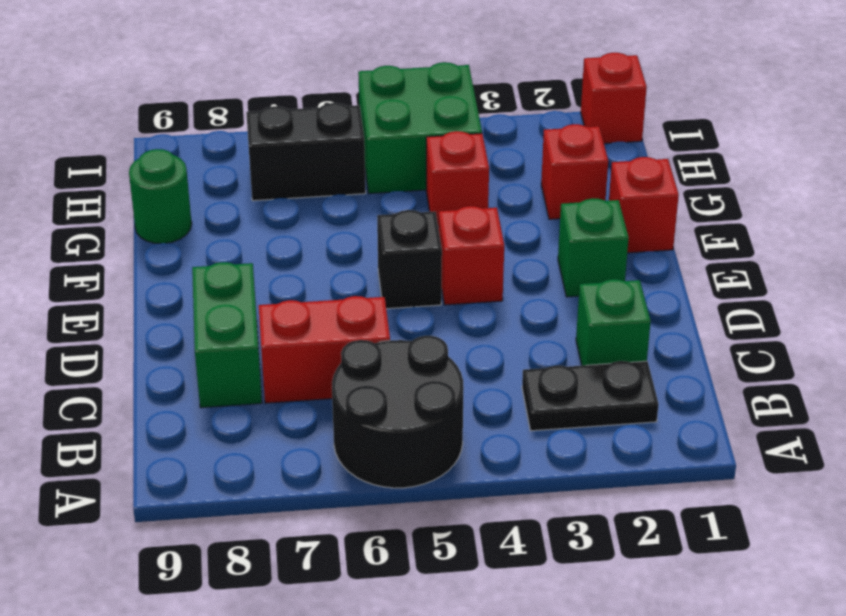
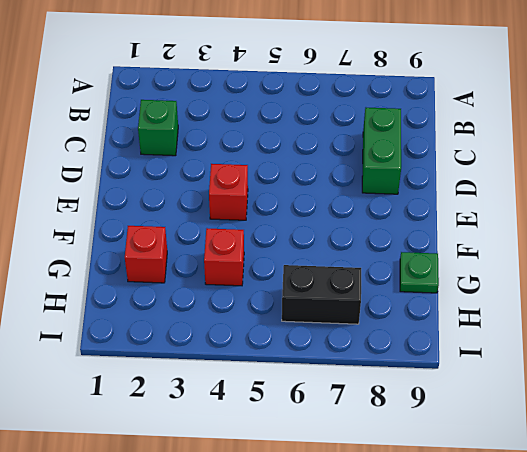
green plate G9 level 1 -> green round brick G9 level 1
none -> black round brick A5:B6 level 1
none -> black plate B2:B3 level 1
none -> red brick C6:C7 level 1

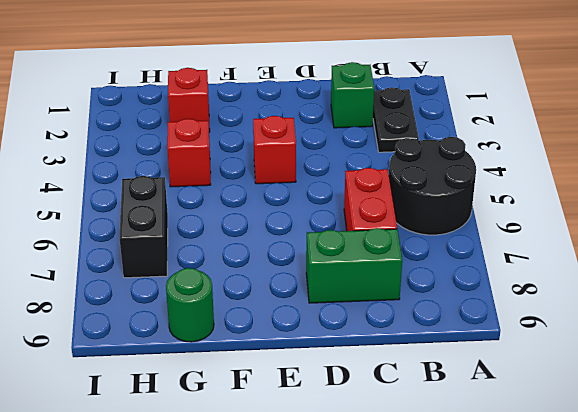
none -> green brick E2 level 1
none -> black brick E5 level 1
none -> red brick F1 level 1

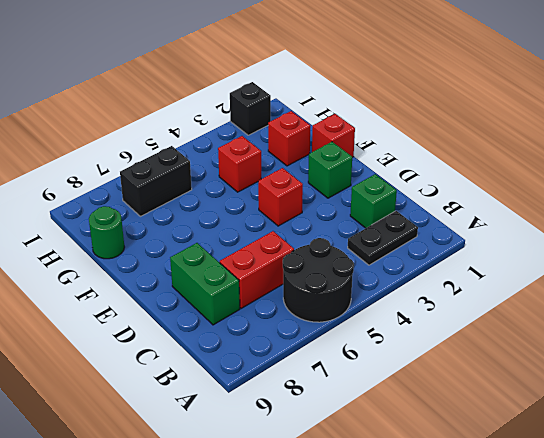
black brick I2 level 1 -> black brick E5 level 1
none -> green brick H4:I5 level 1
none -> red brick I1 level 1

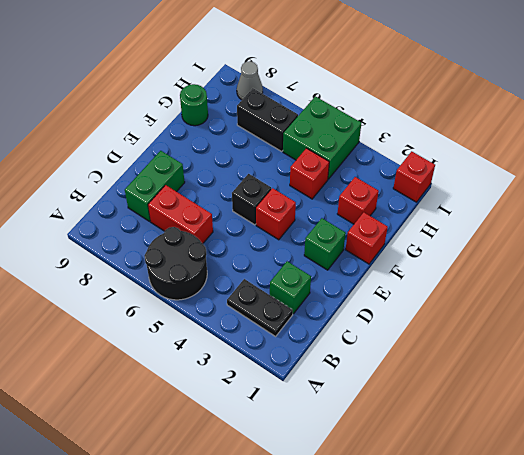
grey cone I8 level 1 -> none

